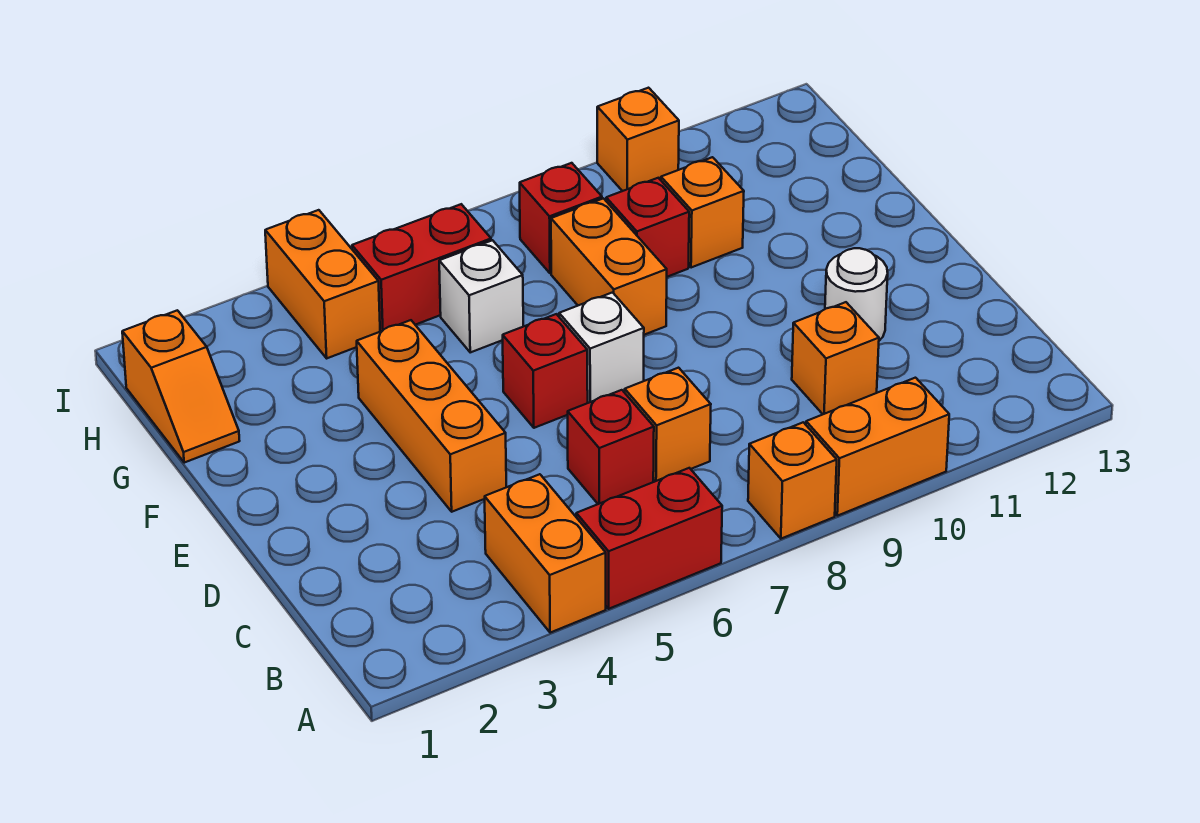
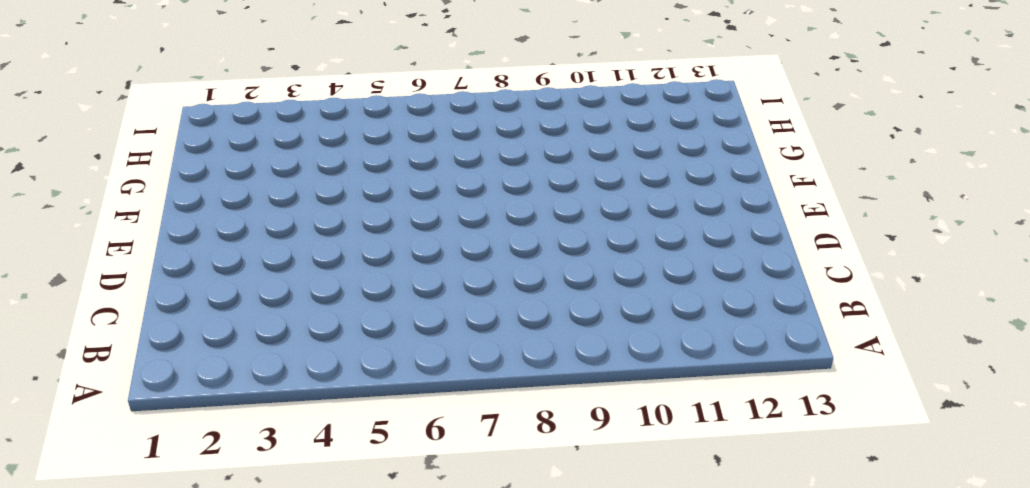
none -> orange brick A4:B4 level 1
none -> red brick A5:A6 level 1
none -> orange brick A8 level 1

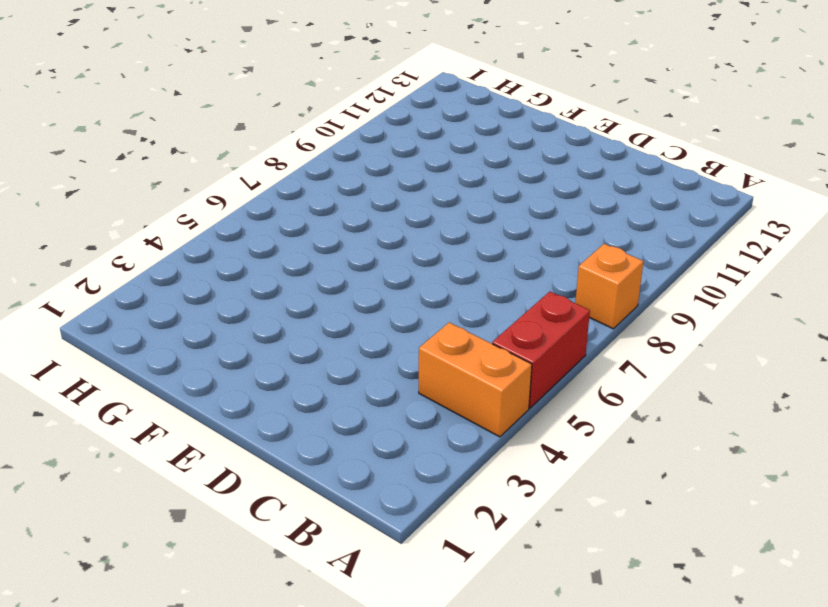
none -> orange brick A9:A10 level 1
none -> red brick C6 level 1
none -> orange brick C7 level 1

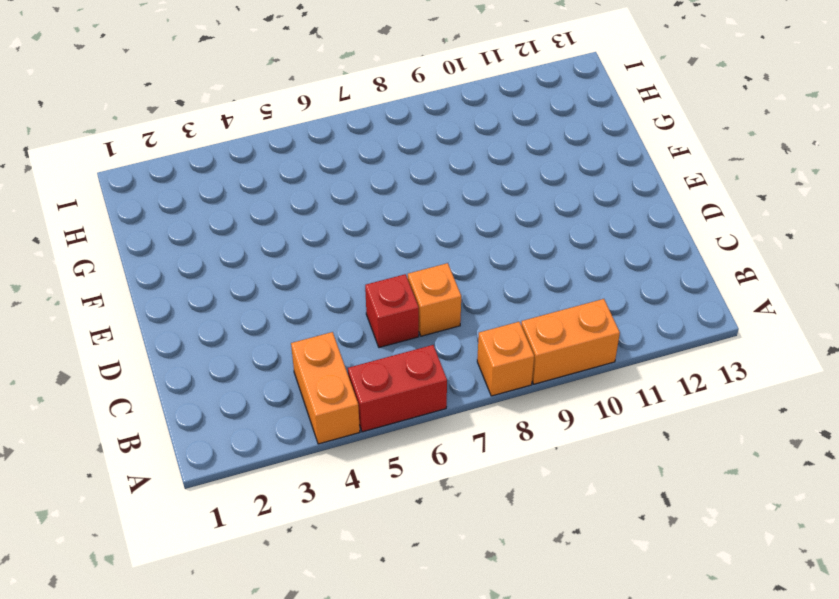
none -> orange brick C10 level 1
none -> orange brick D4:F4 level 1
none -> white round brick D11 level 1

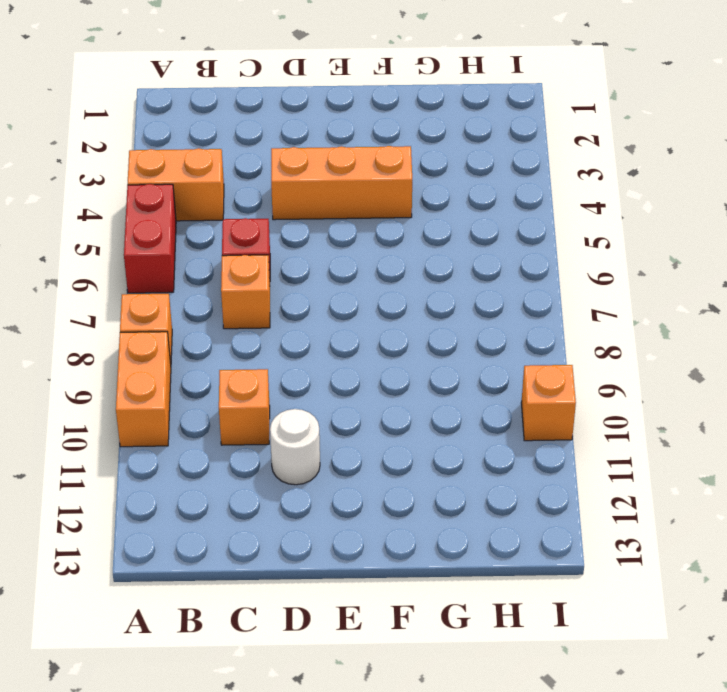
none -> red brick E6 level 1
none -> white brick E7 level 1
none -> orange brick F8:G8 level 1

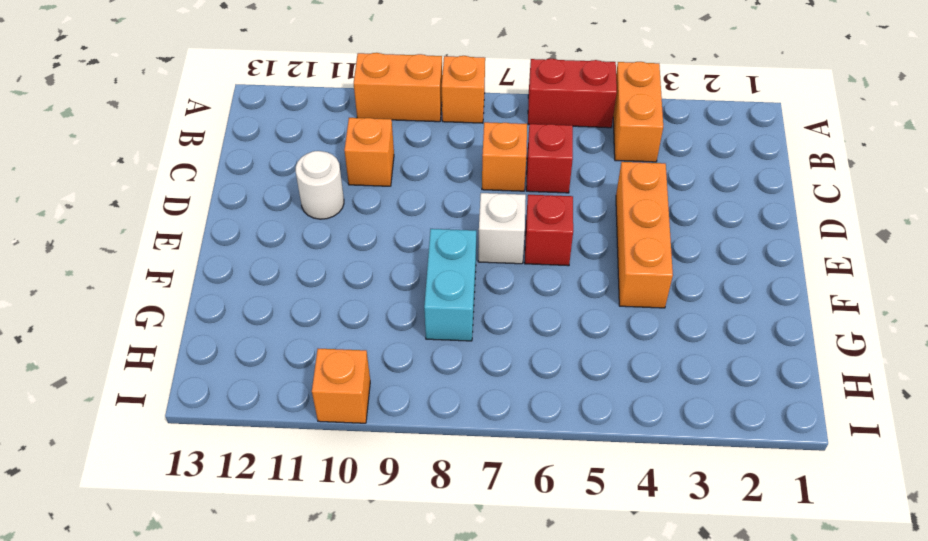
cyan brick F8:G8 level 1 -> orange brick F8:G8 level 1
none -> orange slope G1:H1 level 1 top H
none -> white brick G6 level 1
none -> red brick G9 level 1

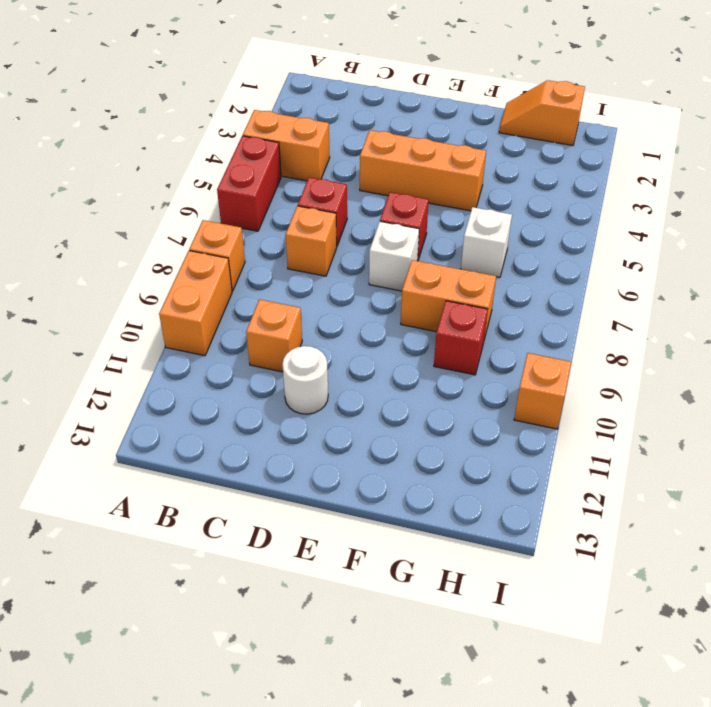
none -> orange brick G10 level 1
none -> orange brick H4:I4 level 1
none -> red brick H5:H6 level 1

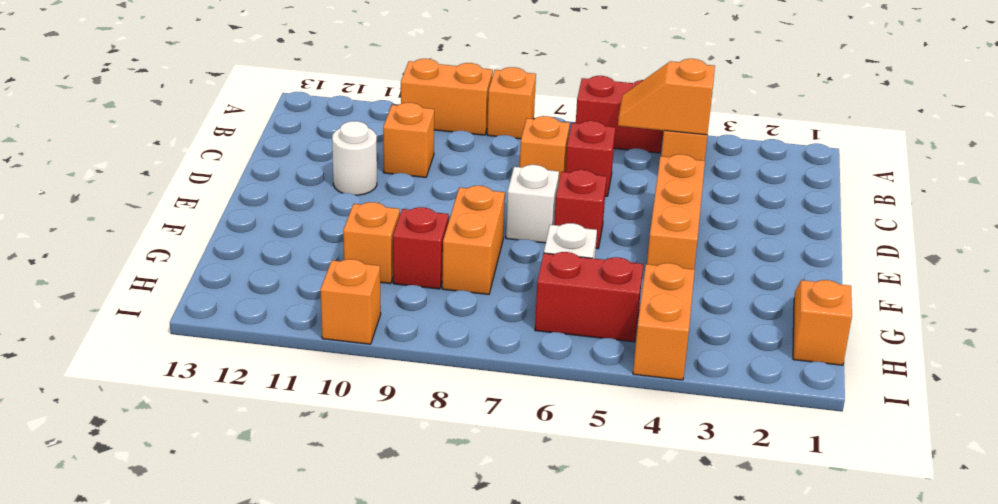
orange slope B4:B5 level 2 top 4 -> none
none -> red brick H8 level 1

